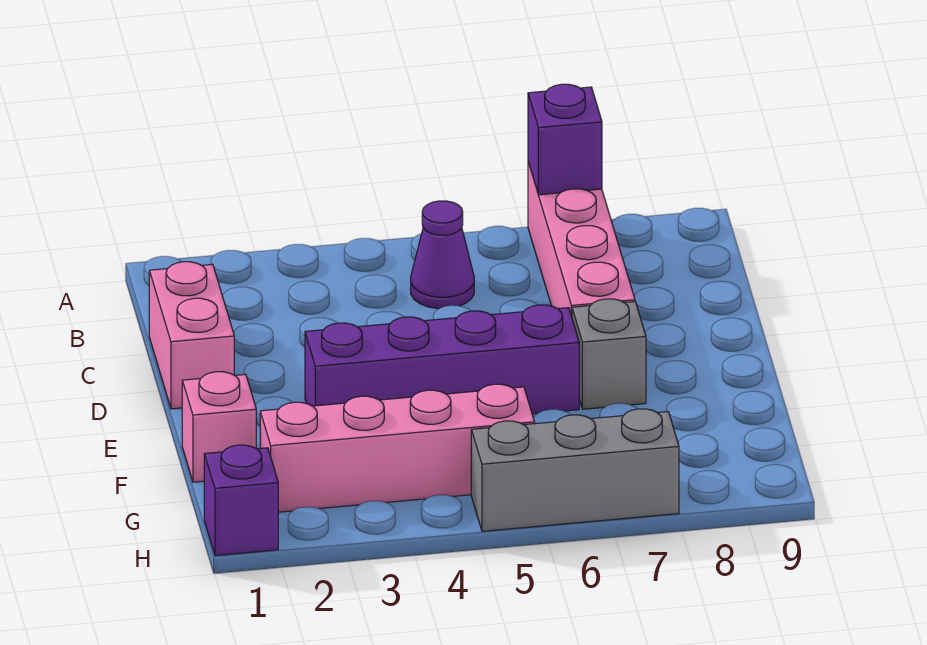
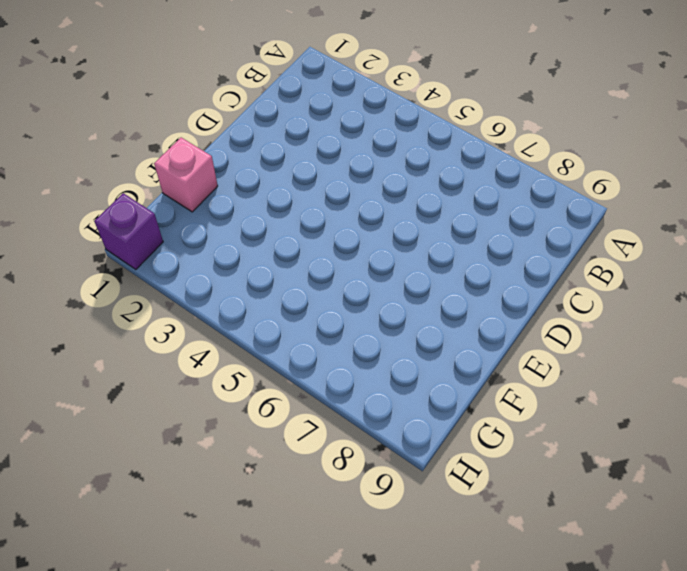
none -> pink brick A7:D7 level 1
none -> purple cone B5 level 1

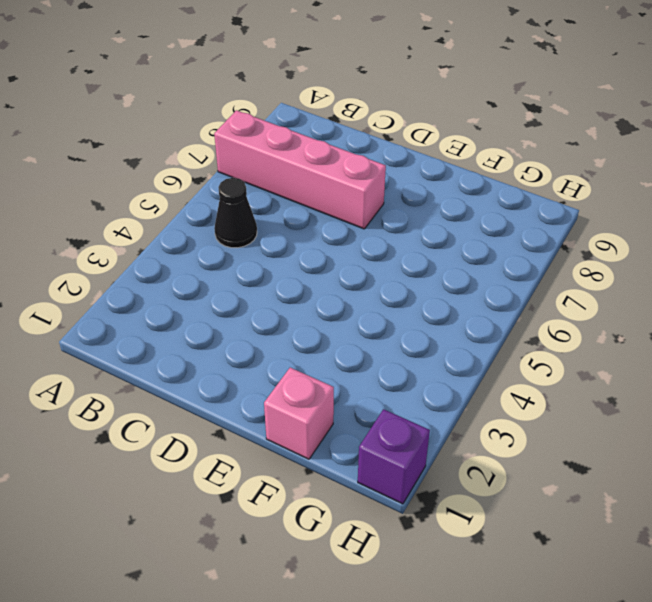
black cone B5 level 1 -> purple cone B5 level 1
none -> pink brick C1:D1 level 1
none -> purple brick E3:E6 level 1

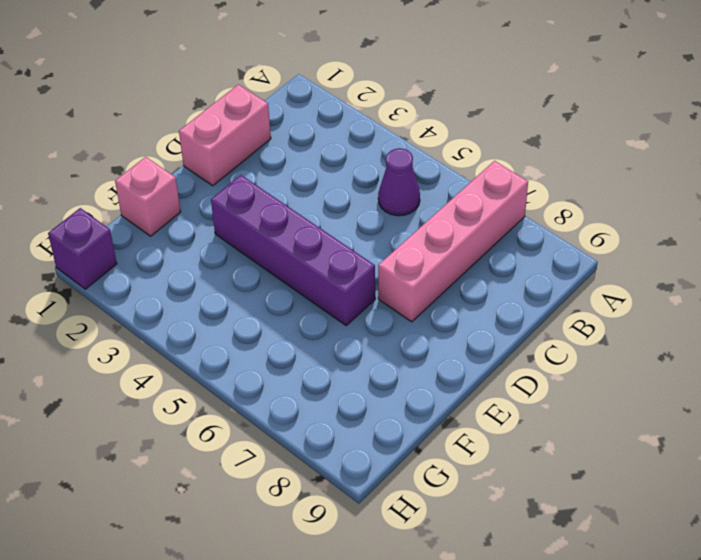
none -> grey brick E7 level 1
none -> pink brick G2:G5 level 1

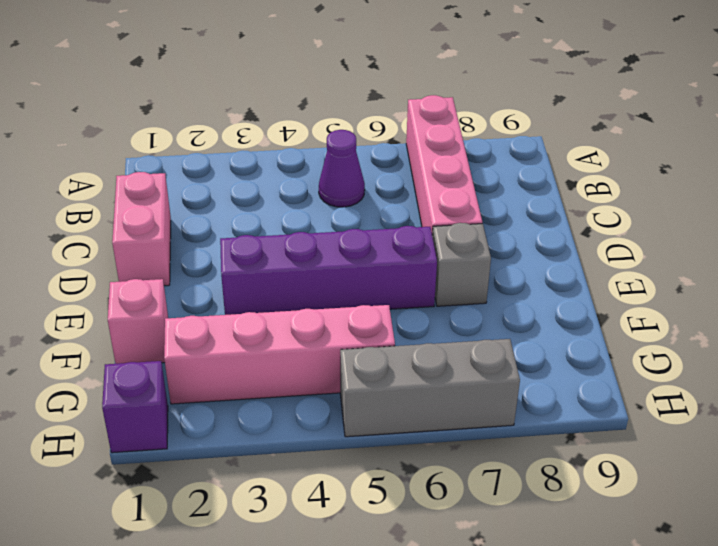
none -> purple brick A7 level 2

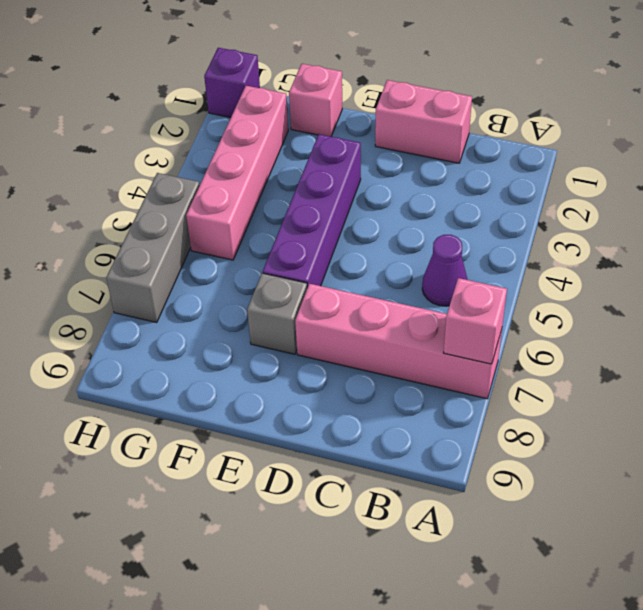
pink brick A7 level 2 -> purple brick A7 level 2

